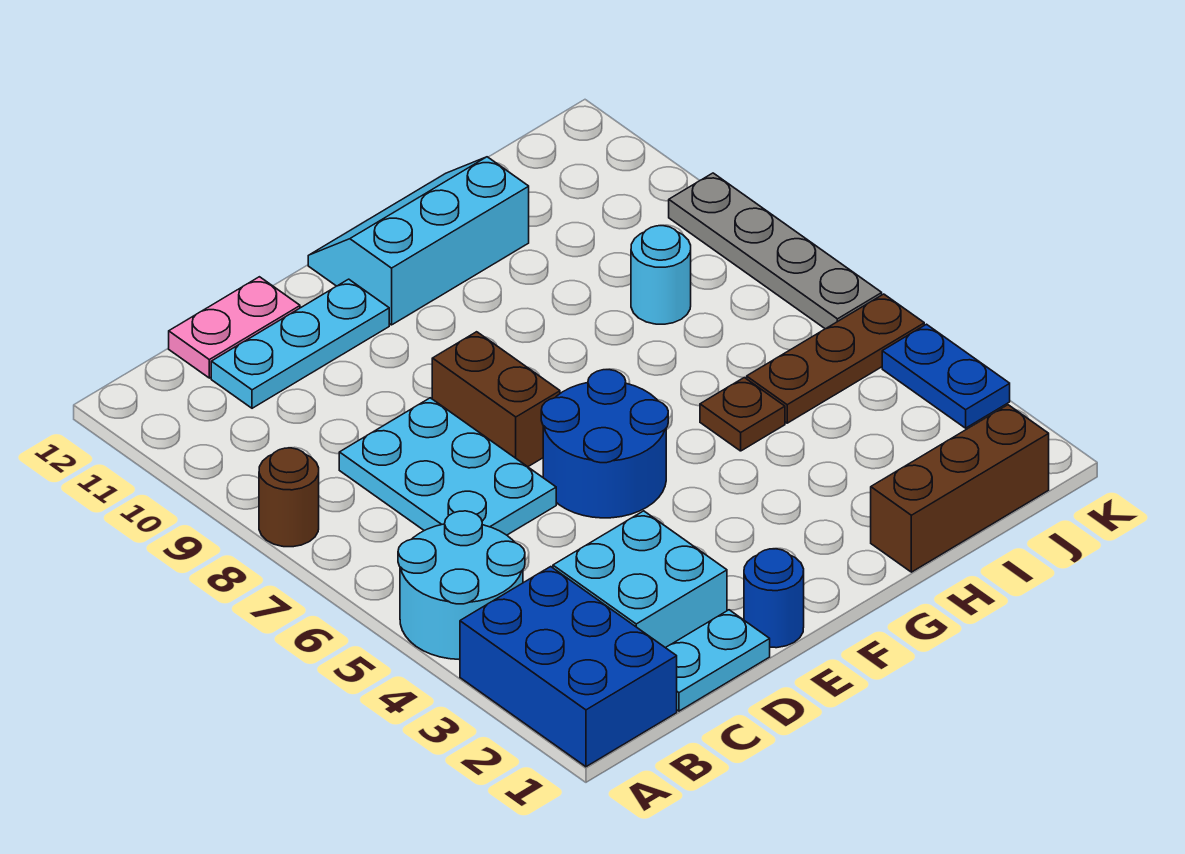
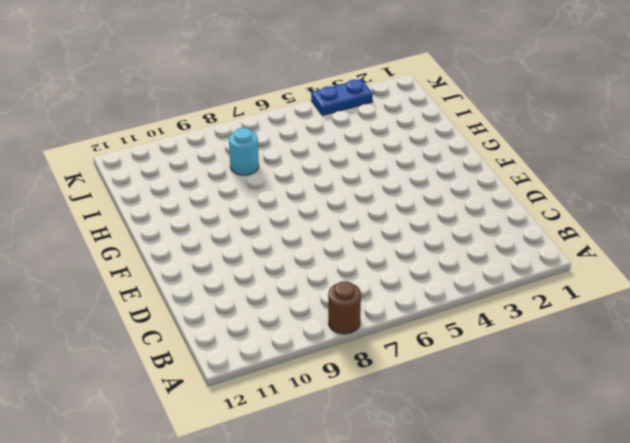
none -> blue brick A1:B3 level 1
none -> cyan round brick A4:B5 level 1
none -> cyan plate C1:D1 level 1

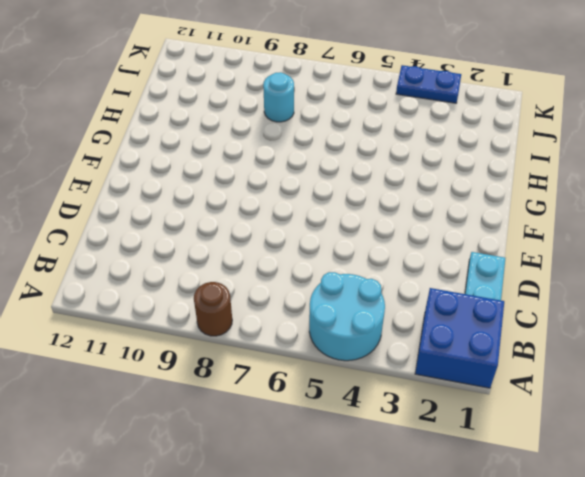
blue brick A1:B2 level 1 -> blue brick A1:B3 level 1
none -> cyan brick C2:D3 level 1
none -> cyan plate C6:D8 level 1
none -> cyan plate C11:E11 level 1

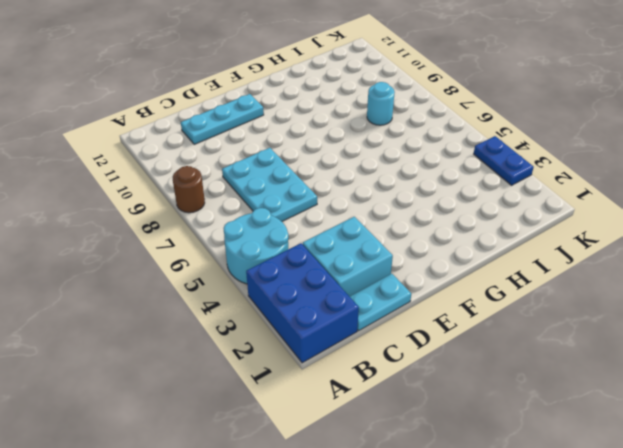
none -> pink plate C12:D12 level 1
none -> blue round brick E1 level 1
none -> blue round brick E5:F6 level 1

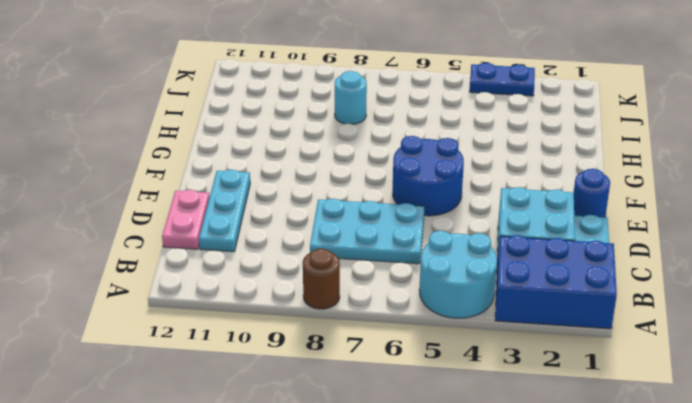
none -> brown brick E7:E8 level 1
none -> cyan slope F11:H12 level 1 top 11
none -> brown brick H1:J1 level 1

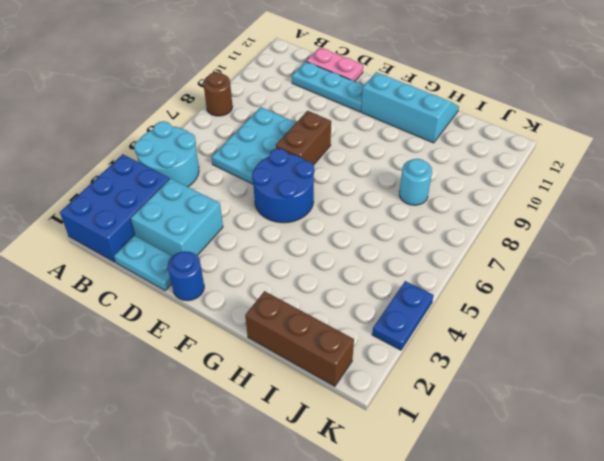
none -> brown plate H5 level 1
none -> brown plate I5:K5 level 1
none -> grey plate K6:K9 level 1

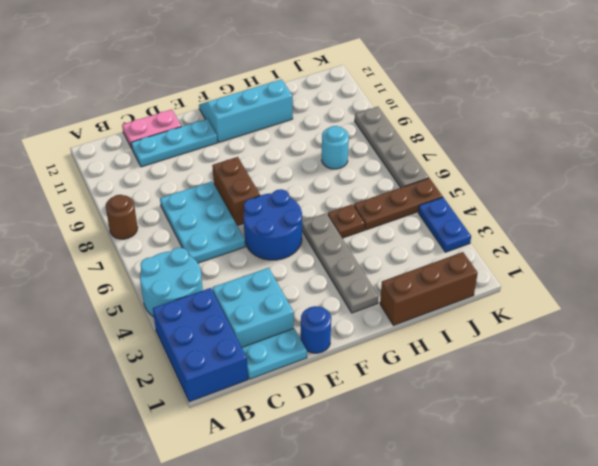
grey plate G2:G5 level 1 -> none

